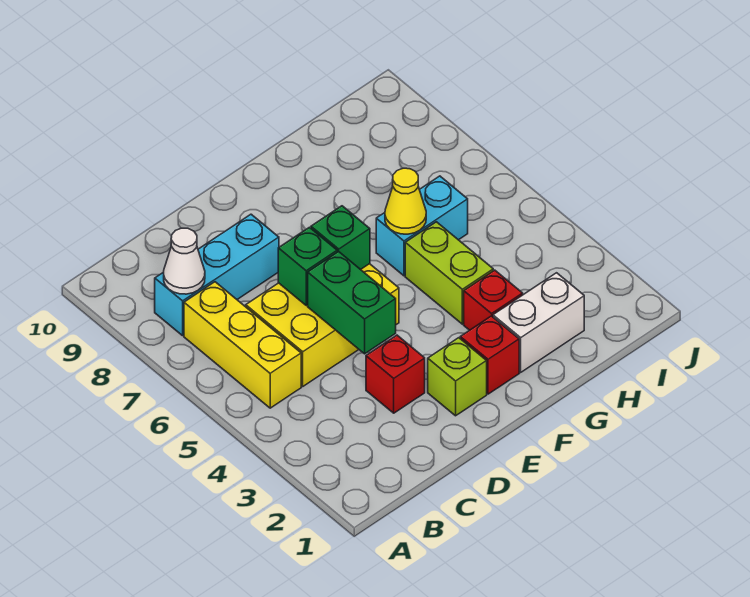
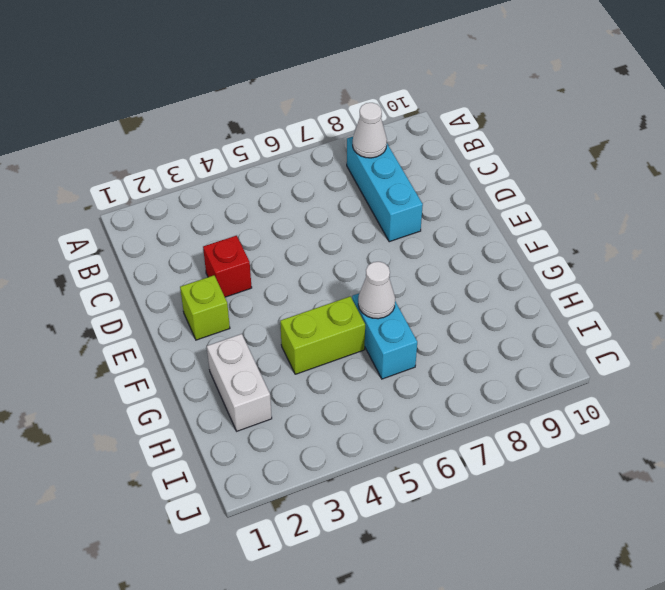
white cone G6 level 2 -> yellow cone G6 level 2
none -> yellow brick B5:B7 level 1
none -> yellow brick C5:E6 level 1
none -> red brick F2 level 1

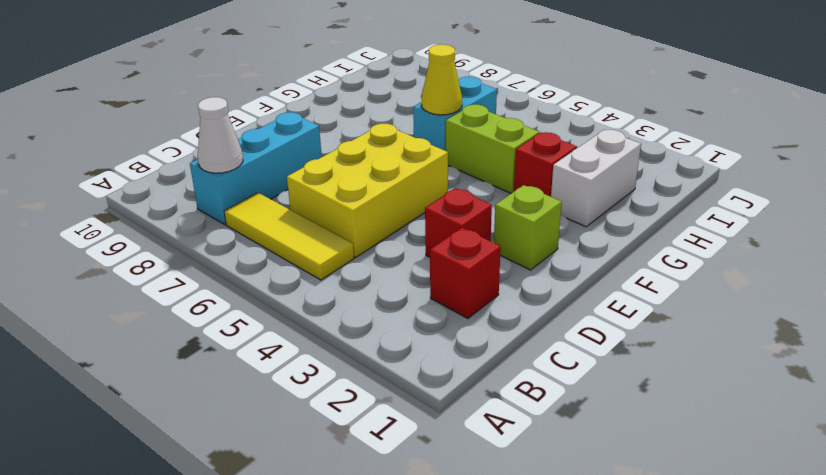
yellow tile B5:B7 level 1 -> yellow brick B5:B7 level 1
red brick C2 level 1 -> red brick F2 level 1
none -> green brick D4:D5 level 2
none -> green brick D6 level 2
none -> green brick E6 level 2

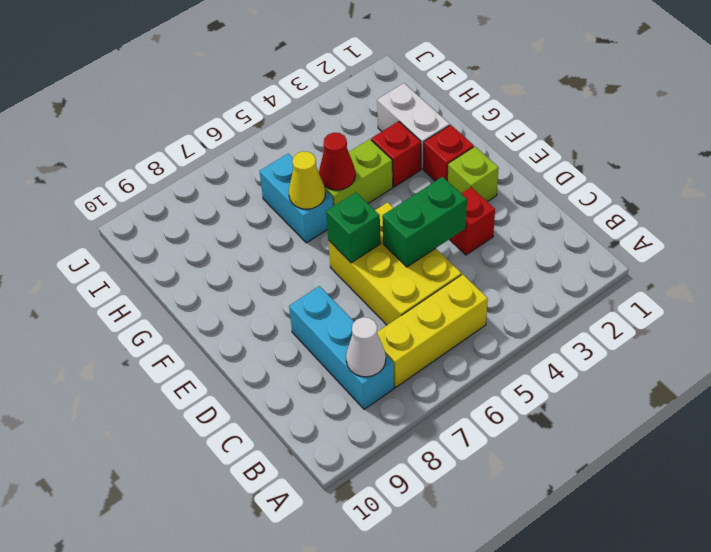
red cone G5 level 2 -> none
none -> green brick D6 level 2

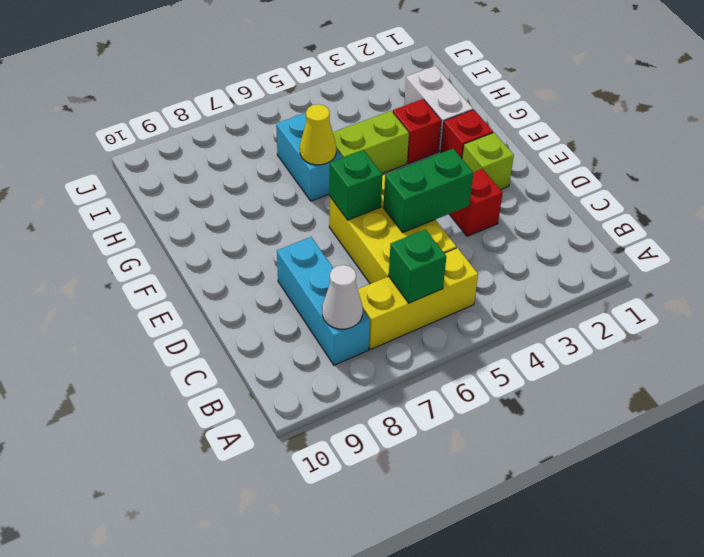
green brick B6 level 2 -> green brick D6 level 2

